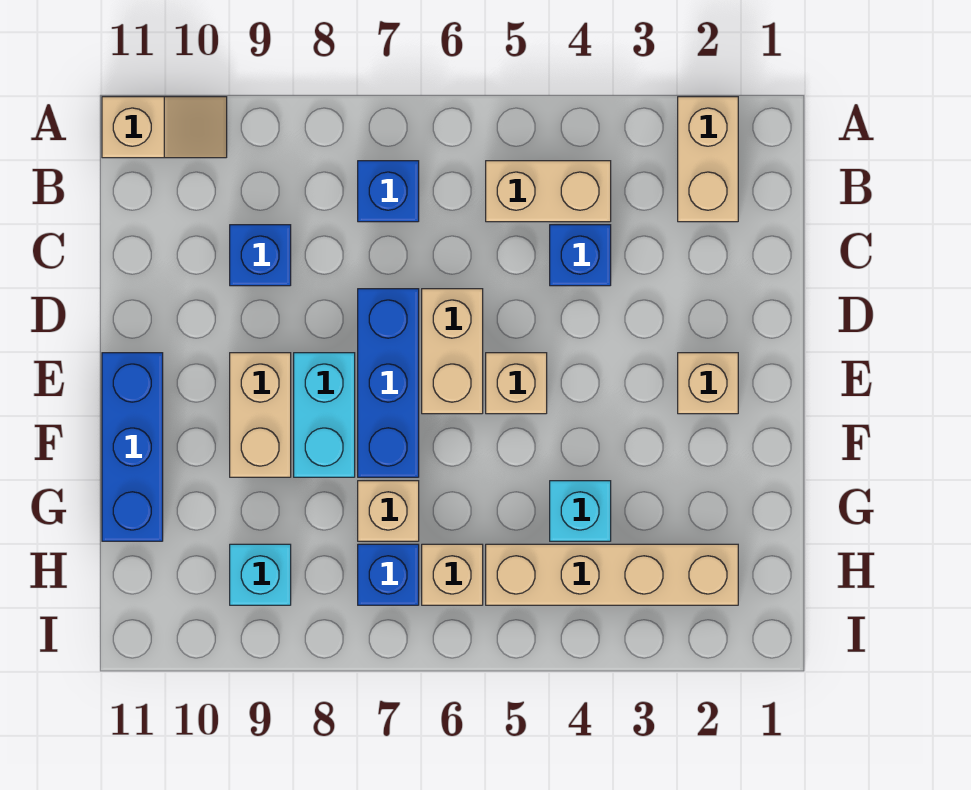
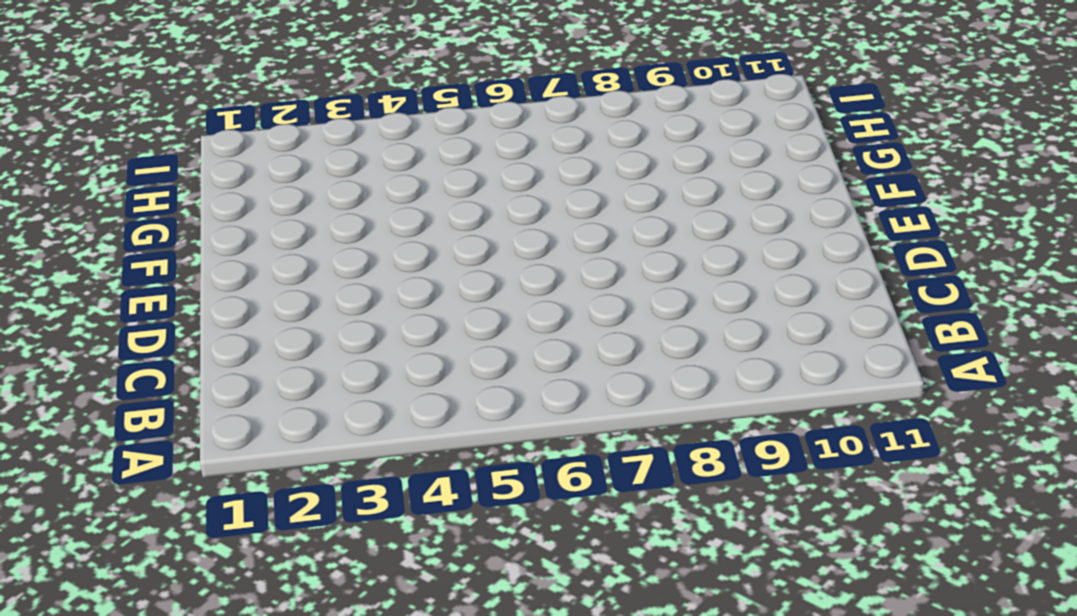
none -> tan brick A2:B2 level 1
none -> tan slope A10:A11 level 1 top 11
none -> tan brick B4:B5 level 1

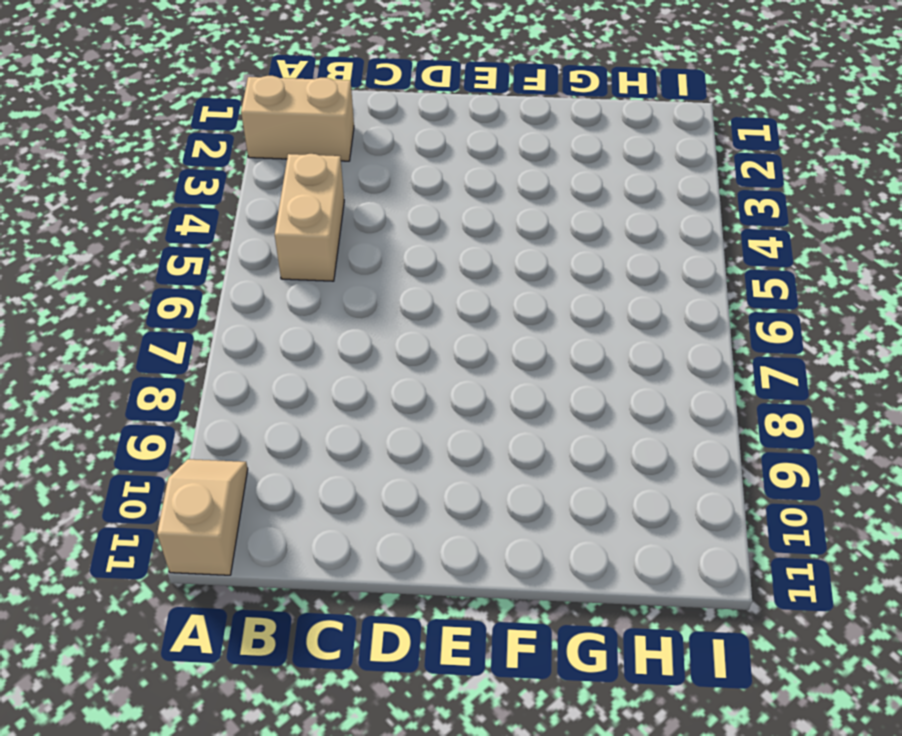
none -> blue brick B7 level 1
none -> blue brick C4 level 1
none -> blue brick C9 level 1

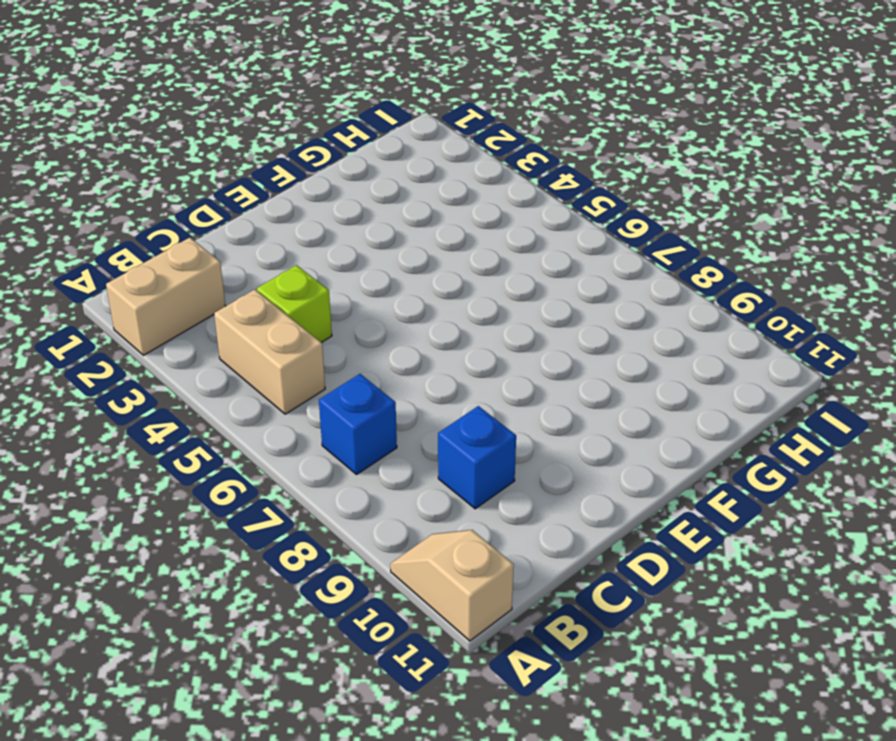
lime brick C4 level 1 -> blue brick C4 level 1
none -> tan brick D6:E6 level 1
none -> blue brick D7:F7 level 1
none -> tan brick E2 level 1

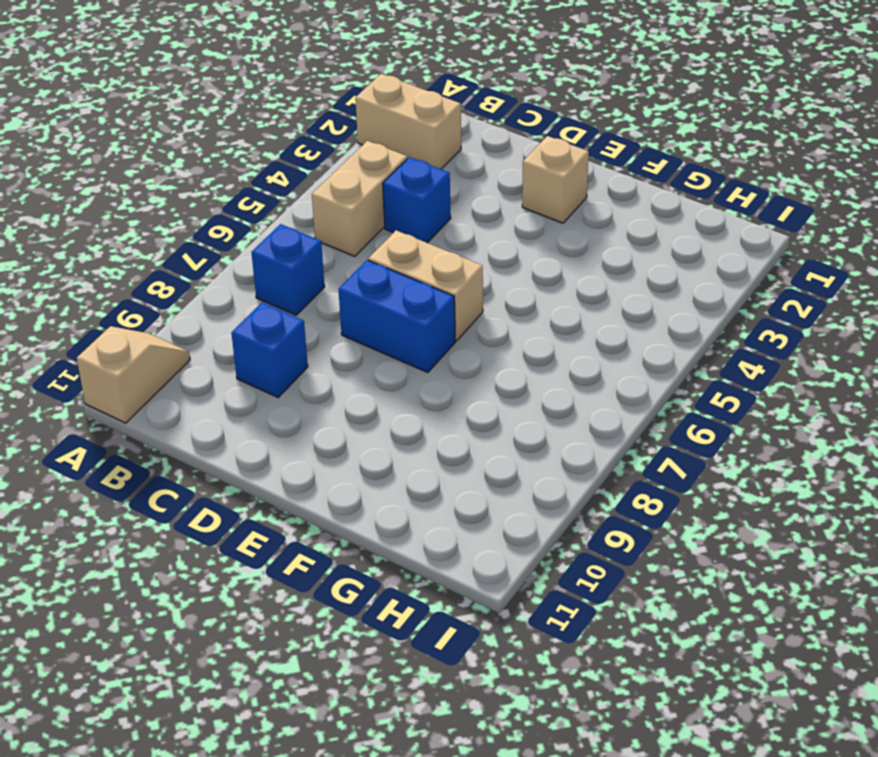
blue brick D7:E7 level 1 -> blue brick D7:F7 level 1
none -> tan brick E5 level 1
none -> cyan brick E8:F8 level 1
none -> tan brick E9:F9 level 1

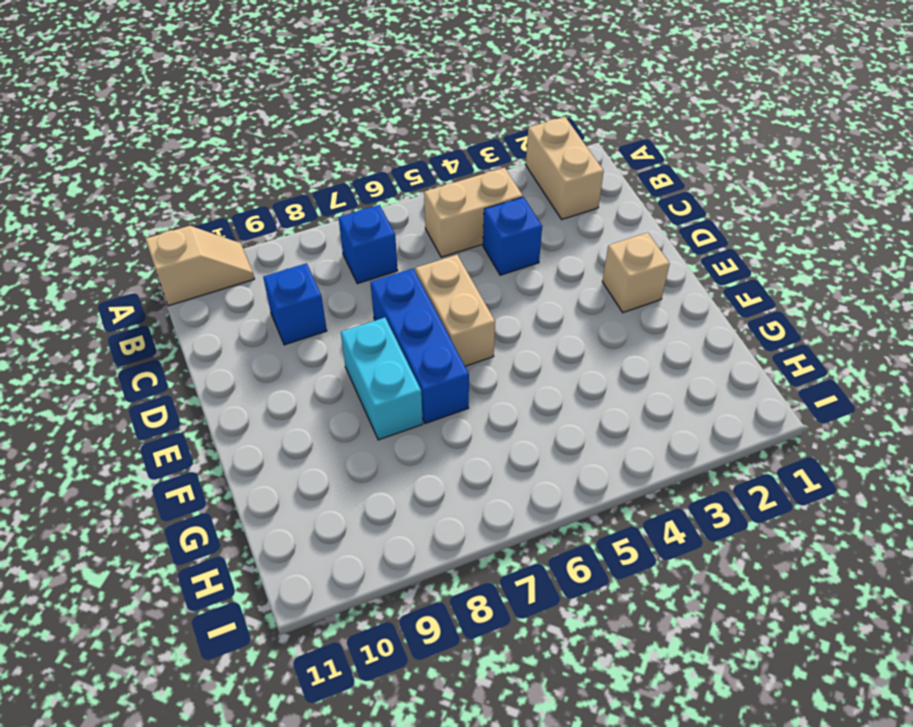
none -> tan brick E5 level 1
none -> tan brick E9:F9 level 1
none -> blue brick E11:G11 level 1

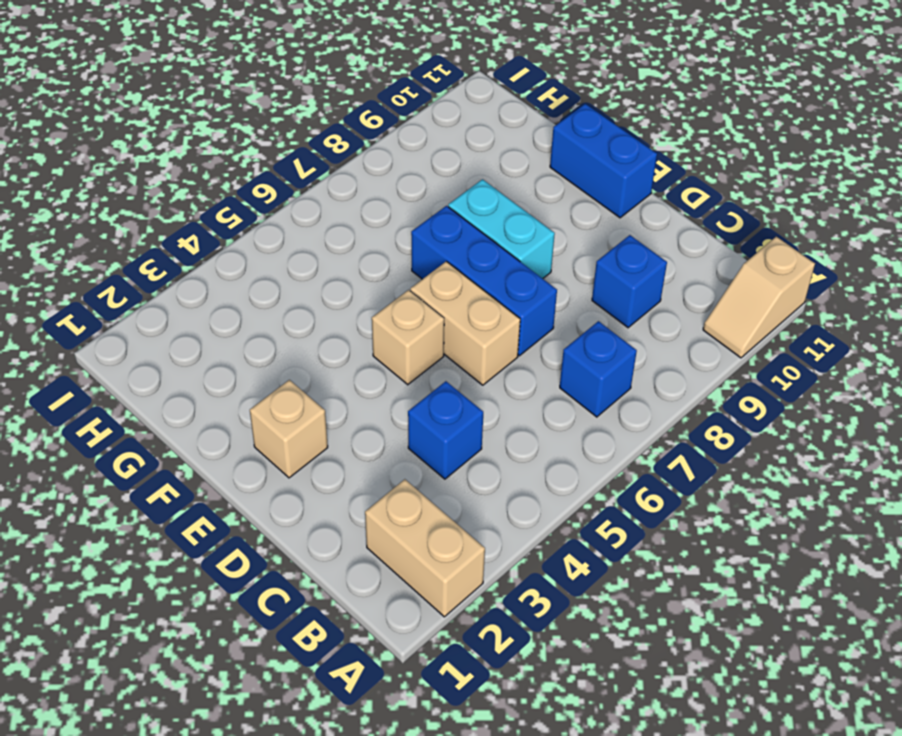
blue brick E11:F11 level 1 -> blue brick E11:G11 level 1
none -> tan brick B4:B5 level 1
none -> tan brick E9:F9 level 1
none -> cyan brick G4 level 1

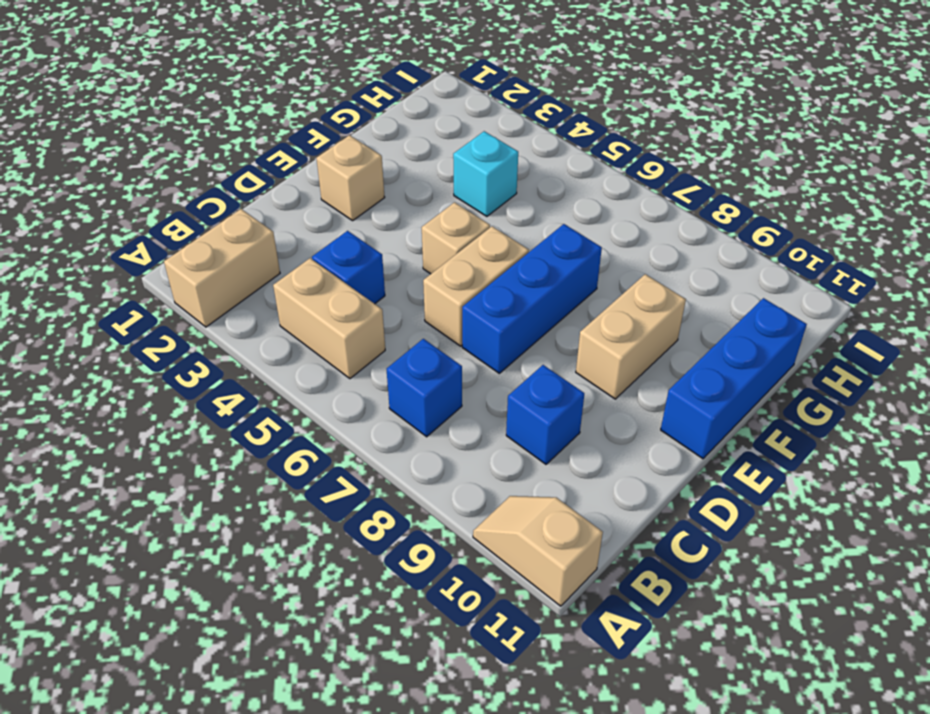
none -> cyan brick E8:F8 level 1
none -> tan brick G7 level 1
none -> tan brick H2:H5 level 1

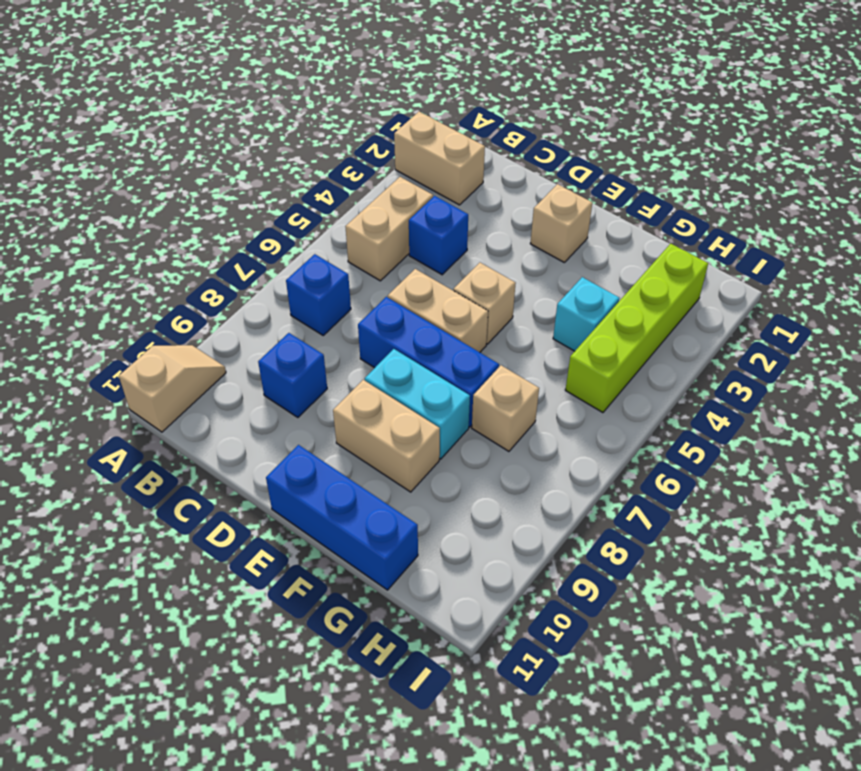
lime brick H2:H5 level 1 -> tan brick H2:H5 level 1
none -> tan brick H6 level 1
none -> blue brick H7 level 1
none -> cyan brick H9 level 1

